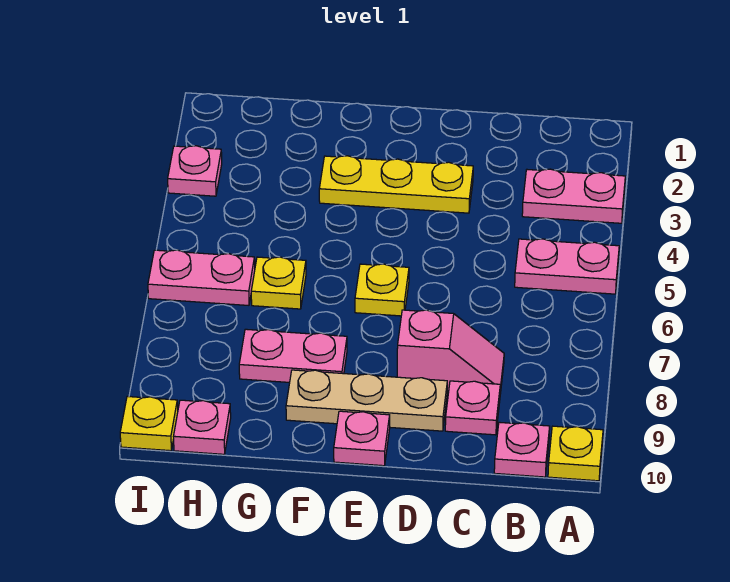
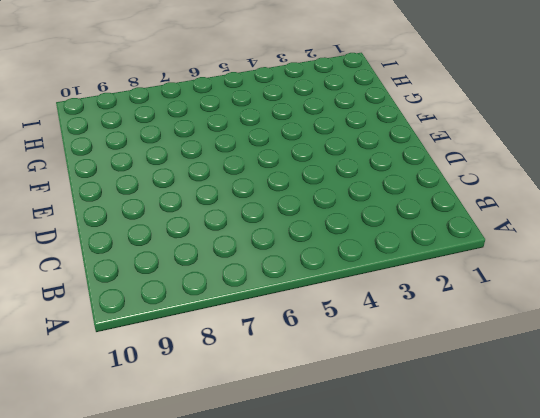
none -> pink plate A3:B3 level 1
none -> pink plate A5:B5 level 1
none -> yellow plate A10 level 1

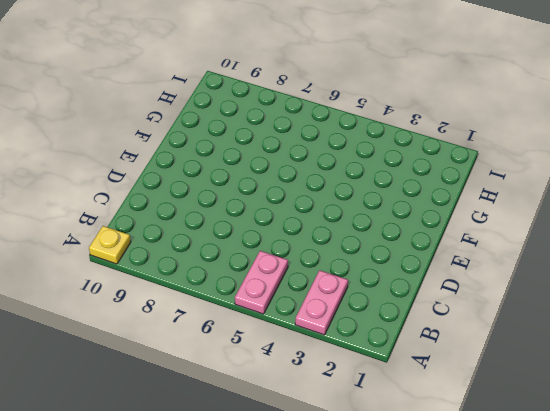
none -> pink plate B10 level 1
none -> pink slope C8:D8 level 1 top D
none -> pink plate C9 level 1

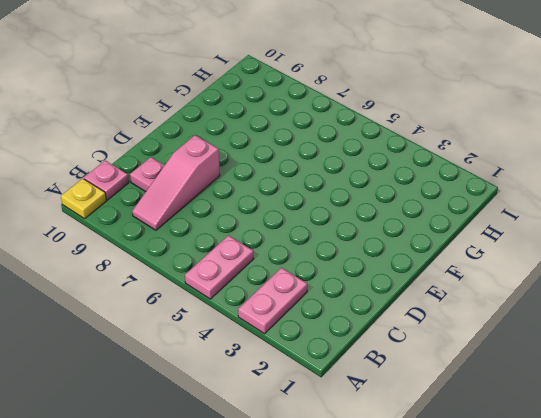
pink slope B8:D8 level 1 top D -> pink slope C8:D8 level 1 top D
none -> yellow plate D3:F3 level 1
none -> tan plate D9:F9 level 1
none -> yellow plate E6 level 1

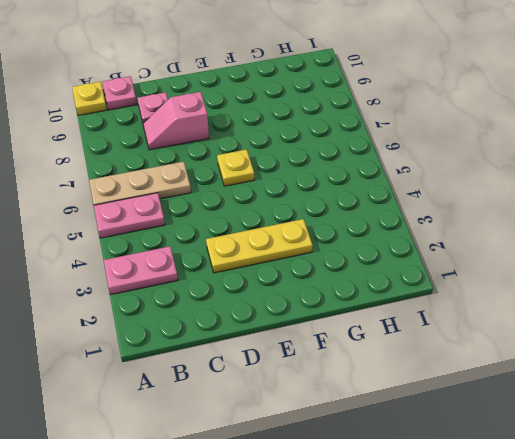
tan plate A6:C6 level 1 -> tan plate D9:F9 level 1
none -> pink plate E10 level 1
none -> pink plate F8:G8 level 1
none -> yellow plate G6 level 1

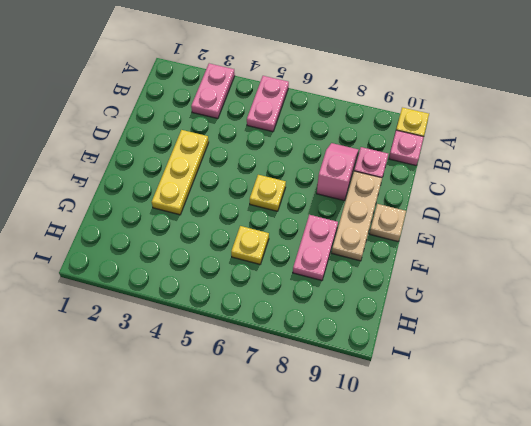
tan plate E10 level 1 -> pink plate E10 level 1
none -> pink plate H6:I6 level 1
none -> pink plate H10 level 1
none -> pink plate I3 level 1

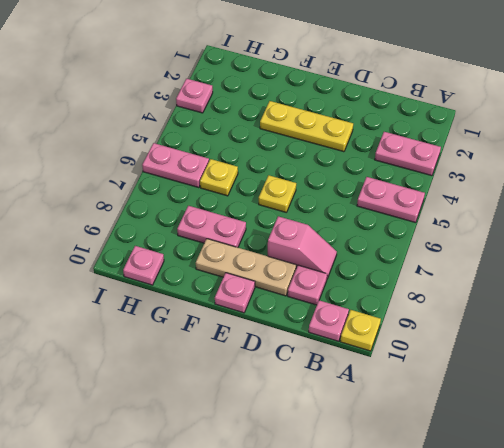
none -> yellow plate I10 level 1

